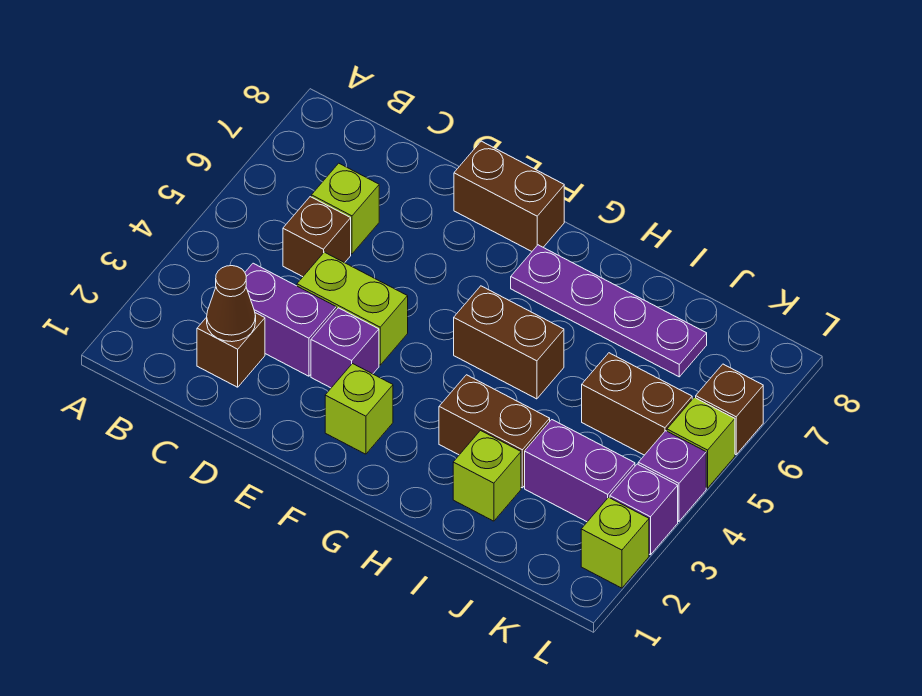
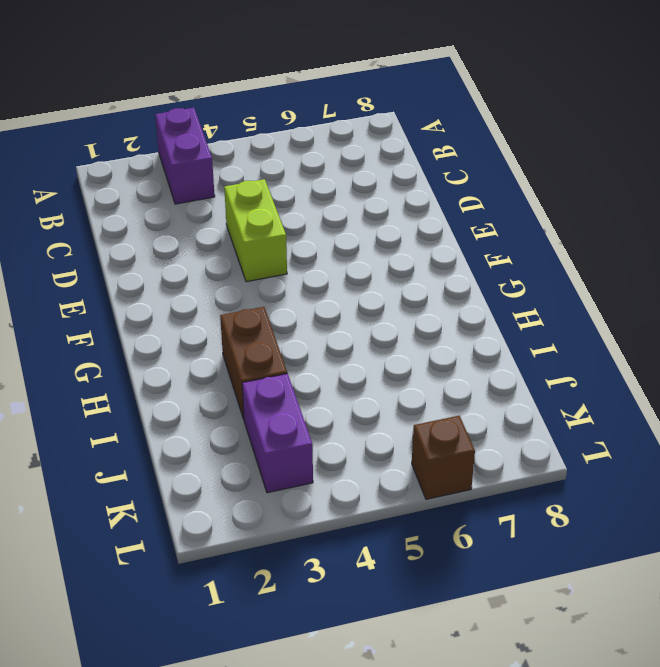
purple brick A3:B3 level 1 -> purple brick C3:D3 level 1
none -> brown brick C2 level 1
none -> brown brick C5 level 1
none -> lime brick C6 level 1

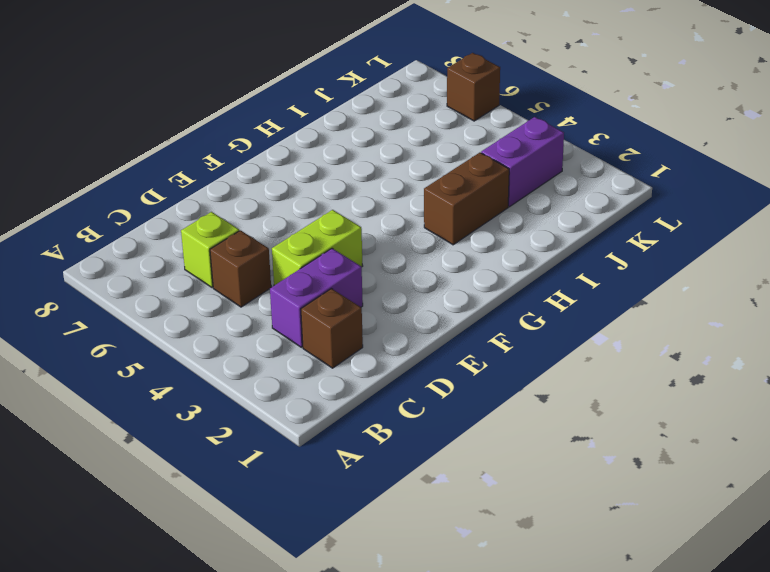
none -> purple brick E3 level 1
none -> brown brick E8:F8 level 1
none -> lime brick F2 level 1

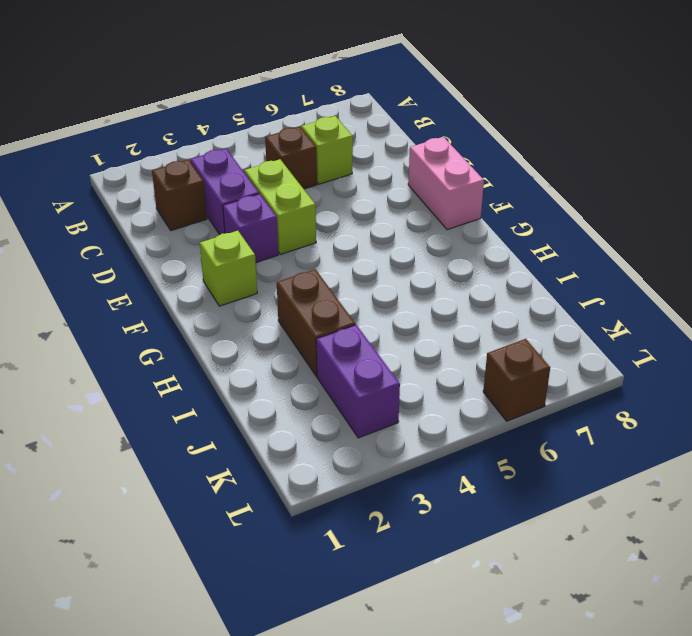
pink brick E8:F8 level 1 -> brown brick E8:F8 level 1
none -> brown brick G5:H5 level 1
none -> purple plate G7:J7 level 1
none -> lime brick I2 level 1

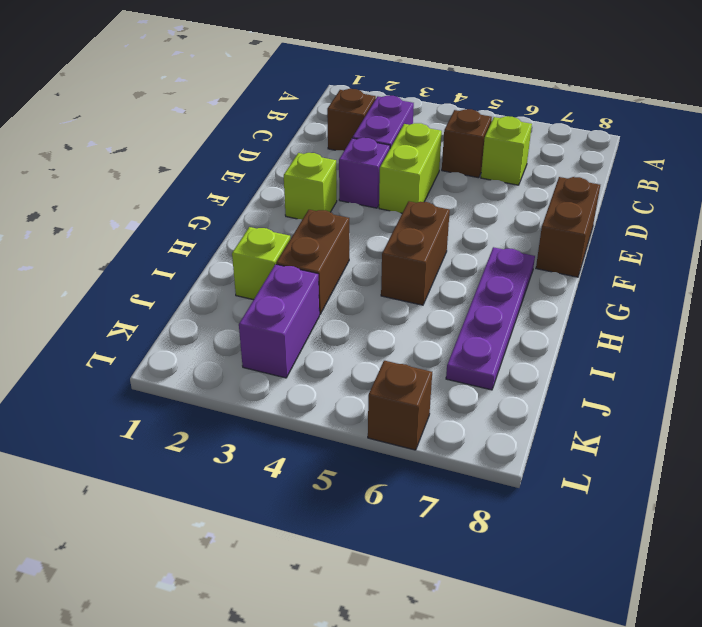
none -> brown brick J5:K5 level 1
none -> lime brick L2 level 1
none -> purple brick L3 level 1

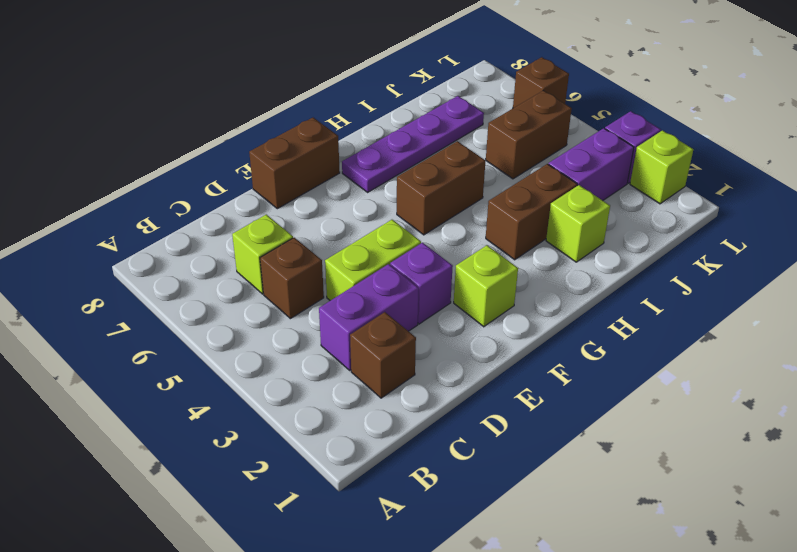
none -> purple brick L4 level 1
none -> lime brick L5 level 1
none -> brown cone C2 level 2

